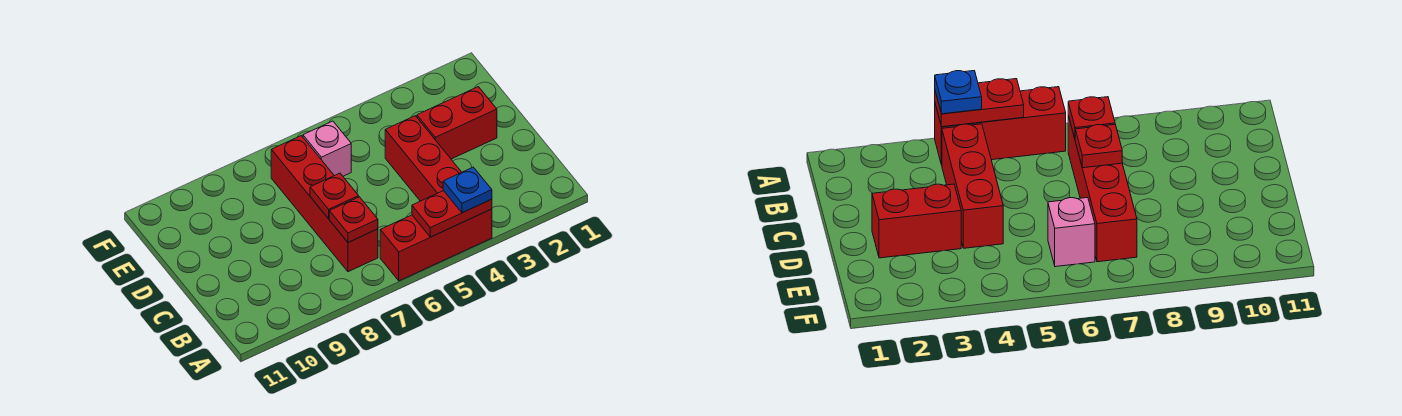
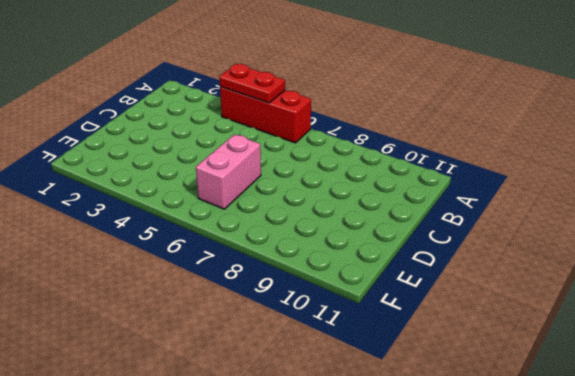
pink brick D6:E6 level 1 -> pink brick E6 level 1
none -> red brick B4:D4 level 1
none -> red brick B7:E7 level 1

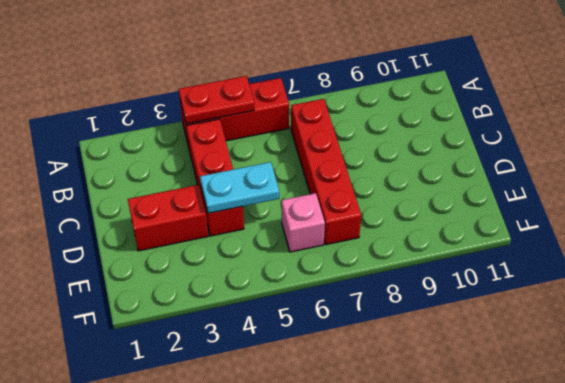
cyan plate D4:D5 level 2 -> none
none -> red plate B7 level 2
none -> red plate C7 level 2

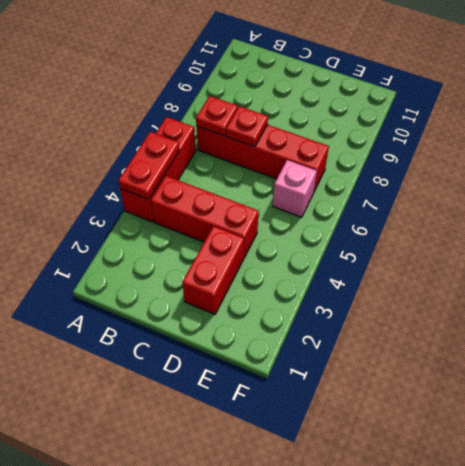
none -> blue plate A4 level 3

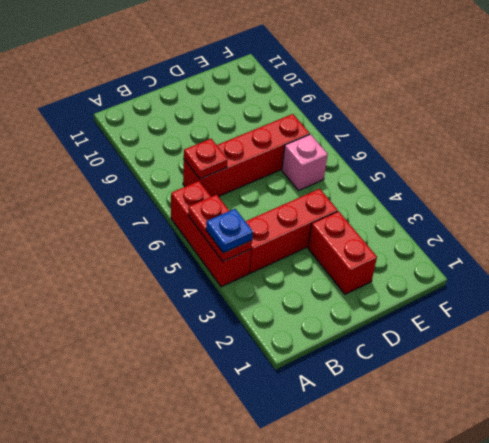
none -> red plate C7 level 2

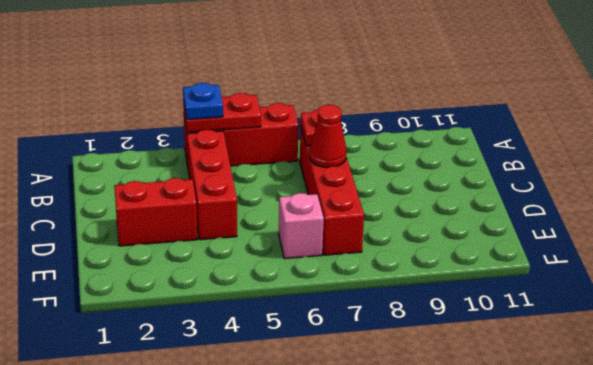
red cone C7 level 2 -> red plate C7 level 2

